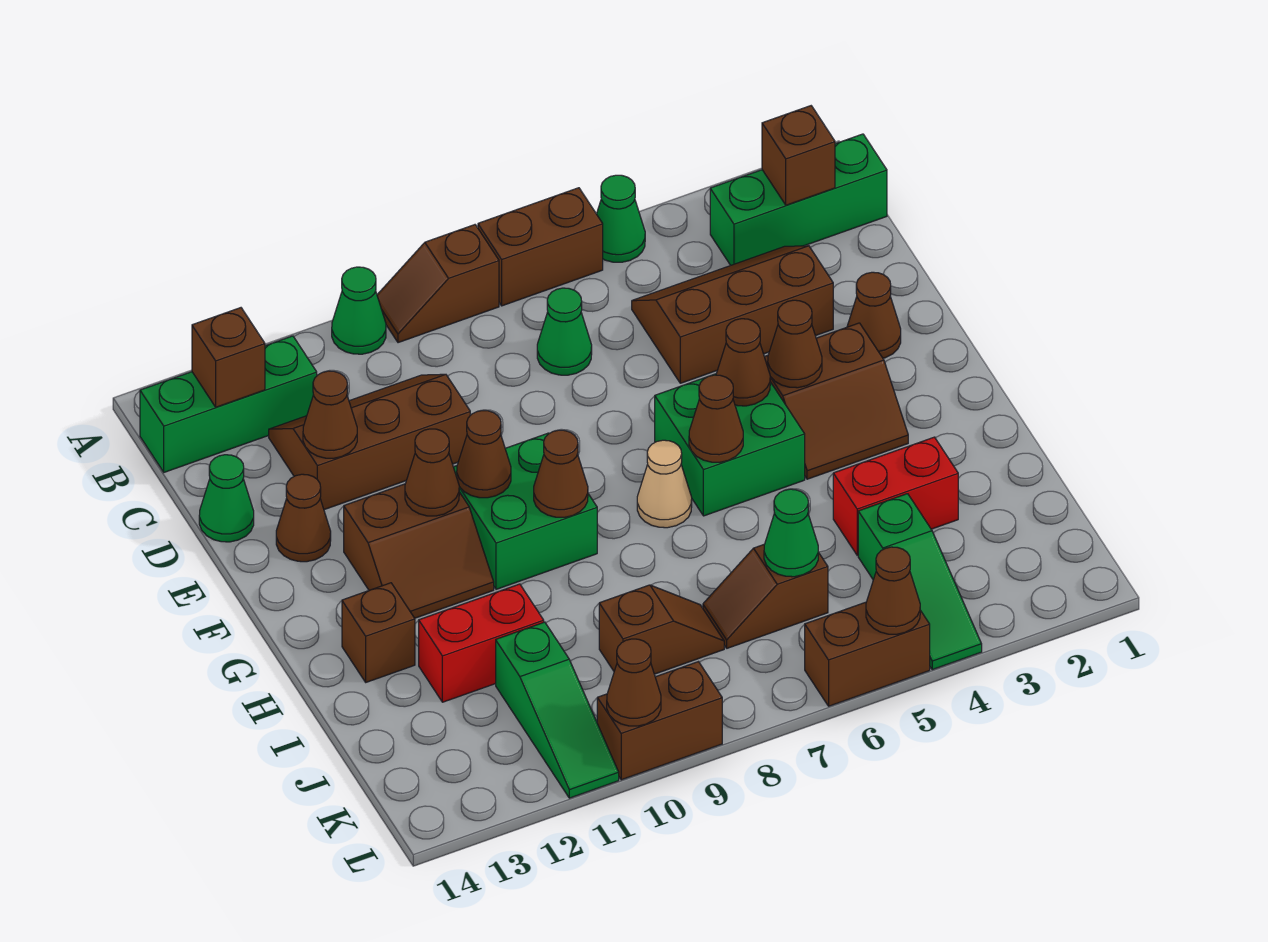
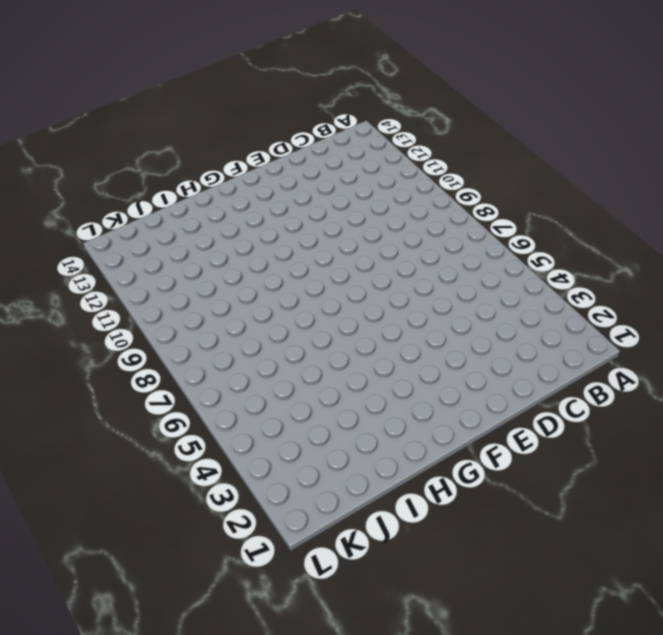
none -> green cone A5 level 1
none -> brown brick A6:A7 level 1
none -> brown slope A8:A9 level 1 top 8
none -> green cone A10 level 1

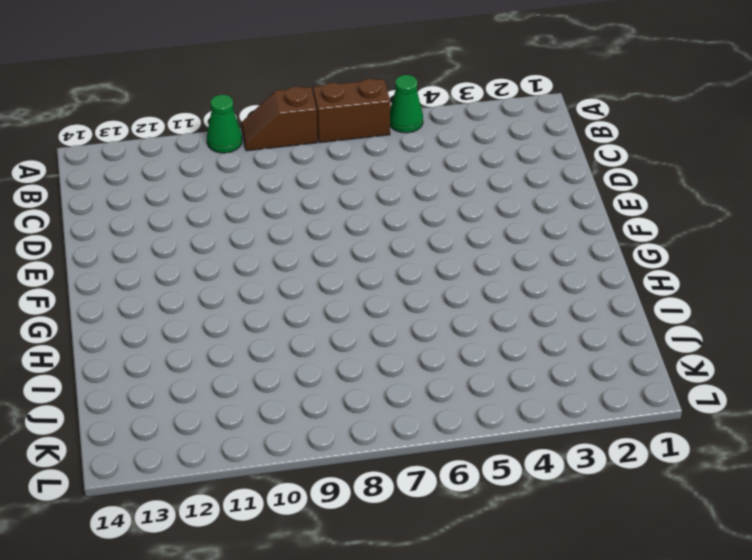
none -> green brick B1:B3 level 1
none -> green brick B12:B14 level 1
none -> brown slope C3:D5 level 1 top D
none -> green cone C7 level 1

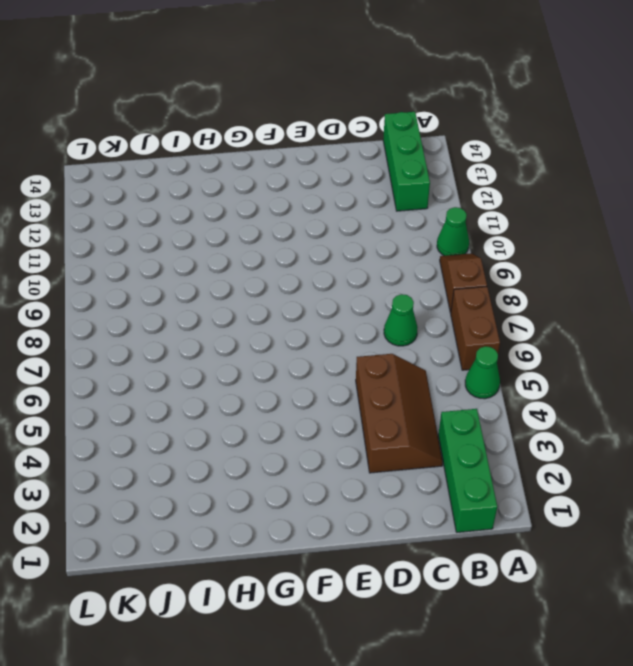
none -> brown slope C10:D12 level 1 top D
none -> green cone D14 level 1
none -> brown cone E2 level 1
none -> brown cone E13 level 1

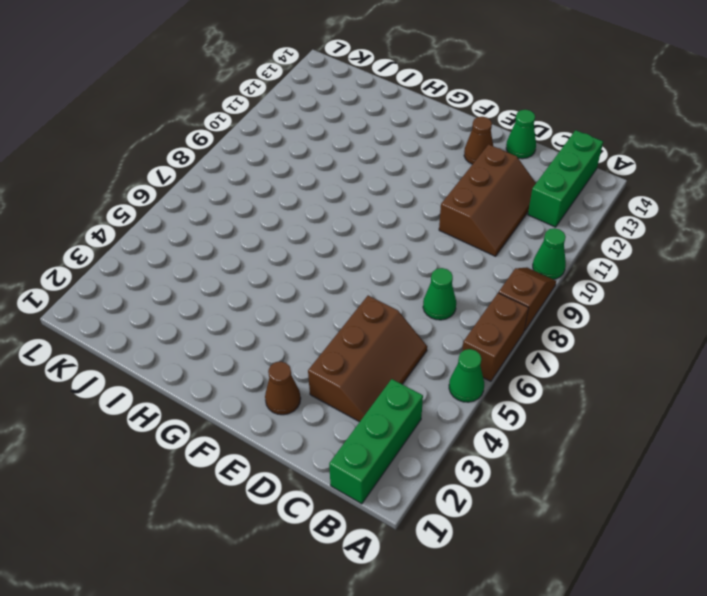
none -> brown slope F3:G4 level 1 top F
none -> green brick F5:G6 level 1
none -> green brick F9:G10 level 1
none -> brown slope F11:G12 level 1 top F

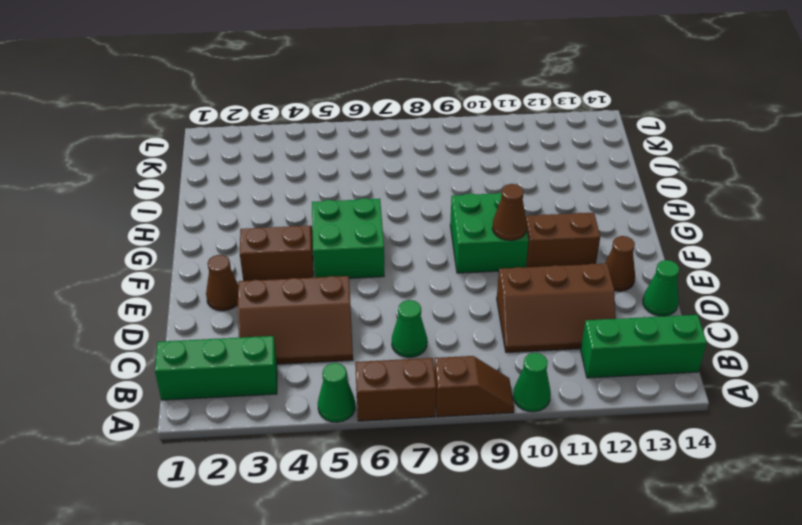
none -> tan cone G7 level 1
none -> brown brick H13 level 1
none -> red brick I3:I4 level 1
none -> red brick I11:I12 level 1

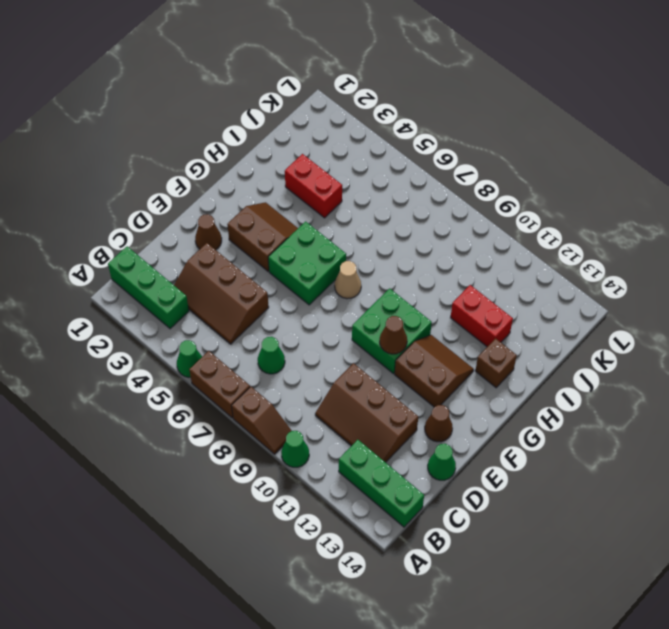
none -> green slope J4:L4 level 1 top J
none -> brown slope J6:J7 level 1 top 6
none -> brown slope J8:J9 level 1 top 9
none -> green slope J11:L11 level 1 top J

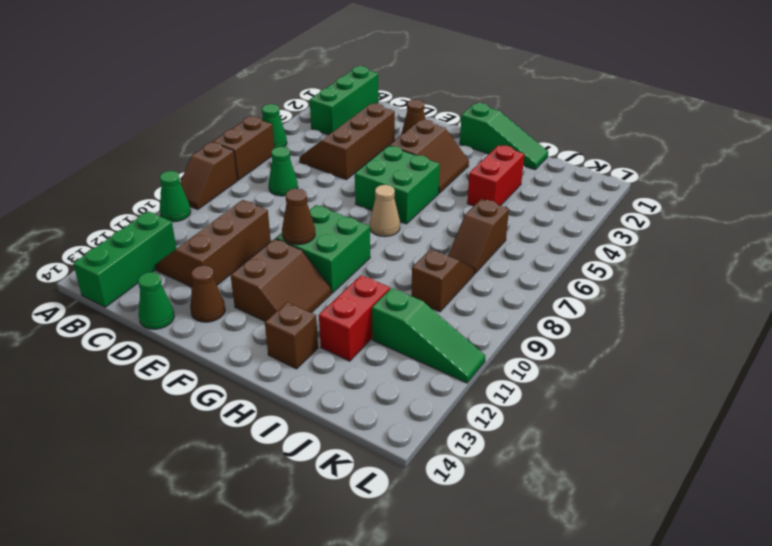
green slope G1:I1 level 1 top G -> green slope J4:L4 level 1 top J
none -> brown brick L5:L6 level 1
none -> brown brick L9:L10 level 1
none -> brown brick B2 level 2
none -> brown brick B13 level 2

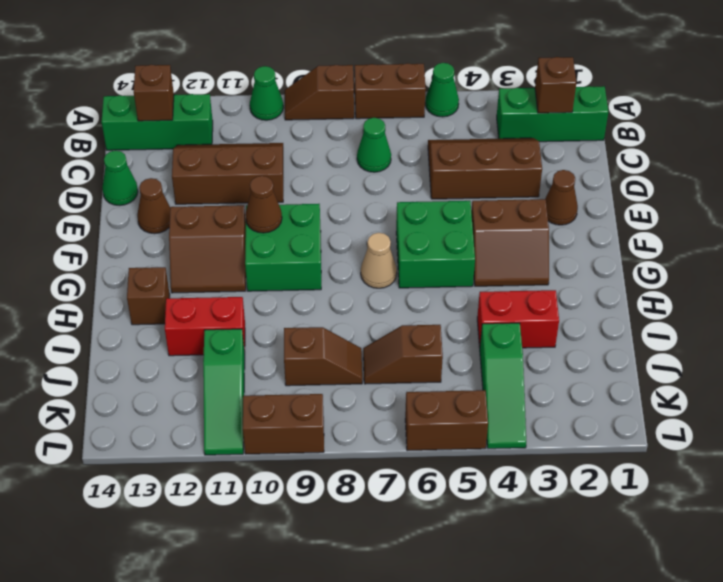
none -> brown cone D12 level 2
none -> brown cone F4 level 2
none -> brown cone F5 level 2
none -> brown cone F11 level 2

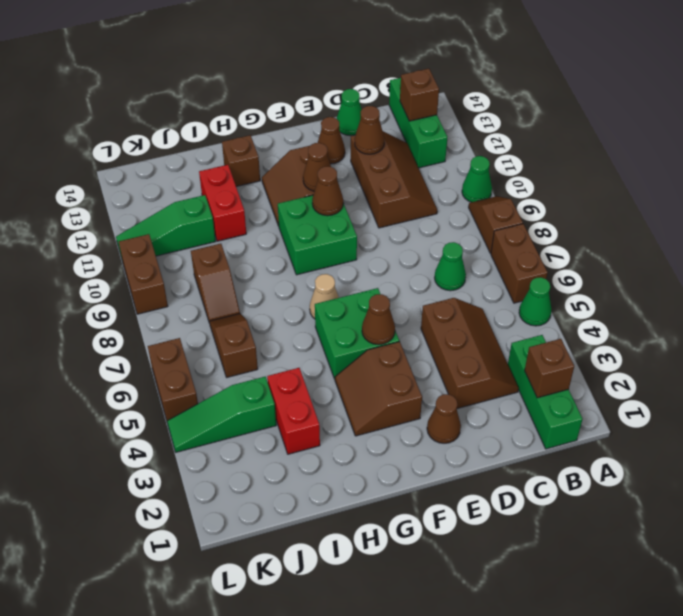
none -> brown cone F4 level 2
none -> brown cone G6 level 2
none -> brown cone G9 level 2
none -> green cone J6 level 2

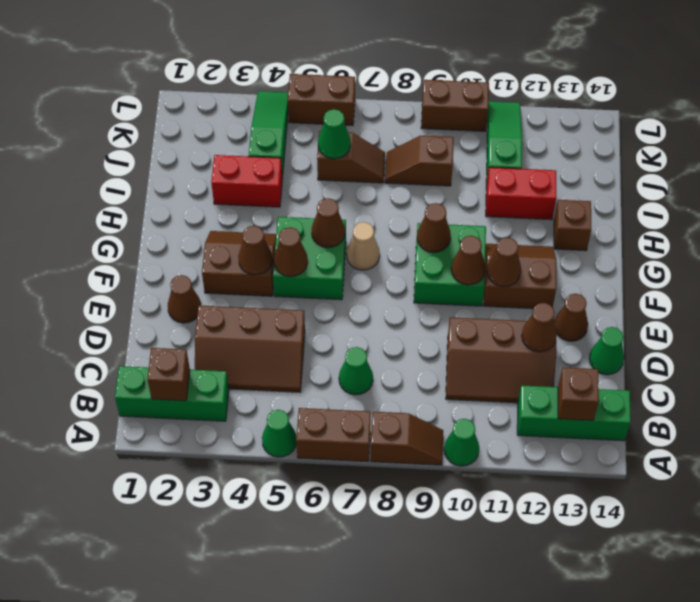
none -> brown cone L5 level 2
none -> brown cone L10 level 2

